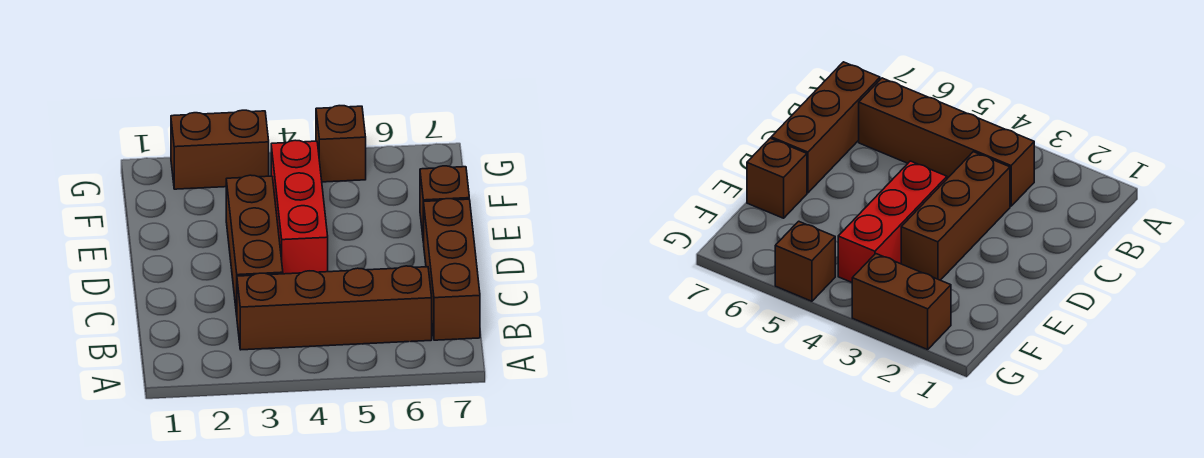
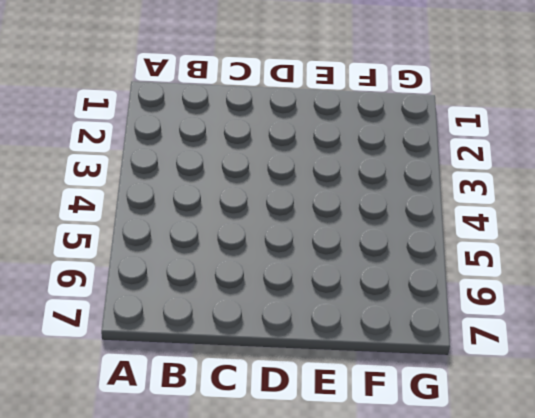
none -> brown brick B3:B6 level 1
none -> brown brick B7:D7 level 1

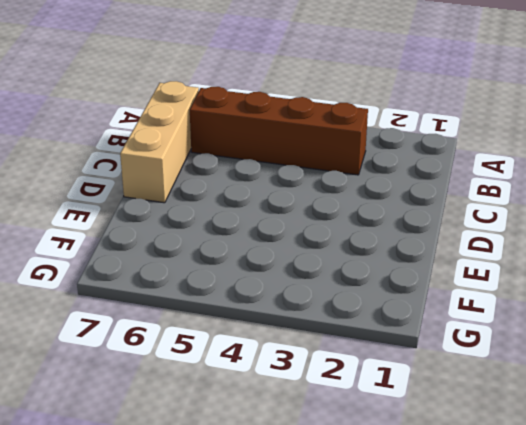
tan brick B7:D7 level 1 -> brown brick B7:D7 level 1
none -> brown brick C3:E3 level 1
none -> red brick D4:F4 level 1

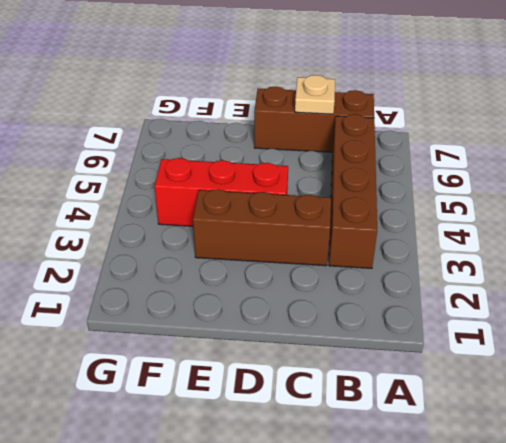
tan plate C7 level 2 -> none
none -> brown brick E7 level 1
none -> brown brick G2:G3 level 1

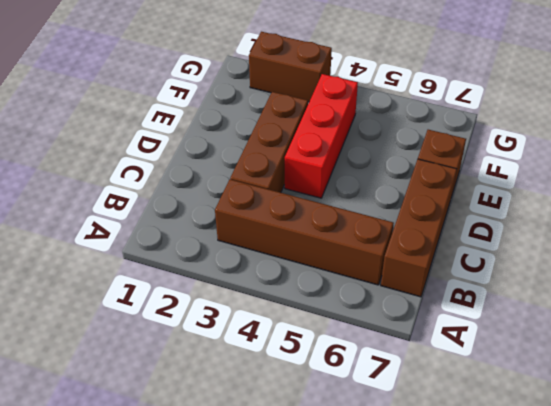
none -> brown brick G5 level 1

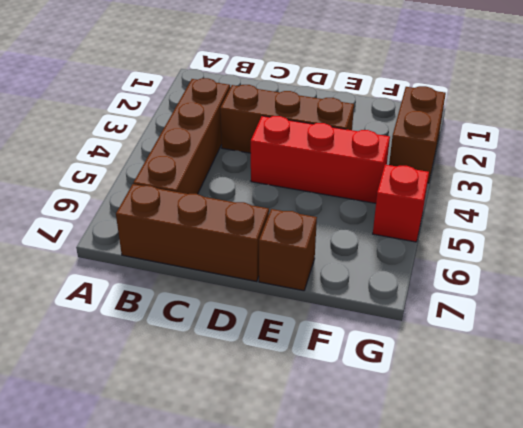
red brick G5 level 1 -> brown brick G5 level 1

